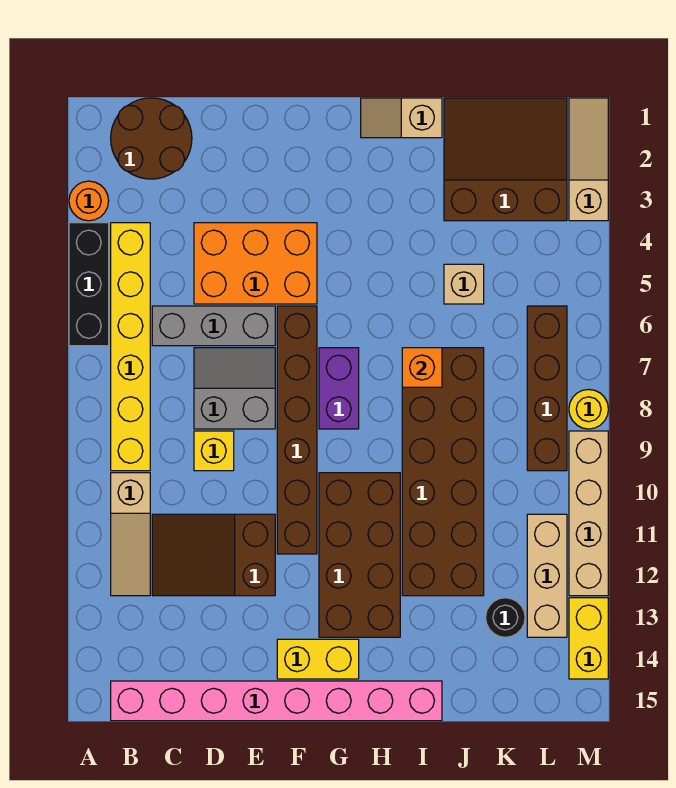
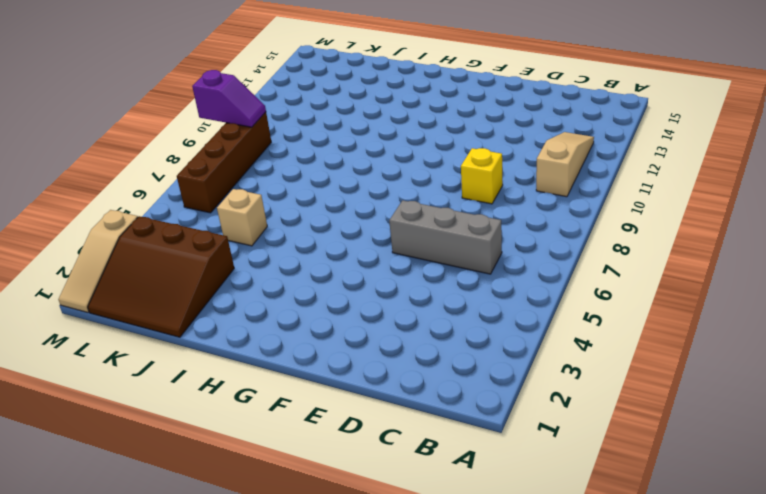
purple slope L9:M9 level 2 top M -> none
none -> orange round brick A3 level 1
none -> black brick A4:A6 level 1
none -> brown round brick B1:C2 level 1

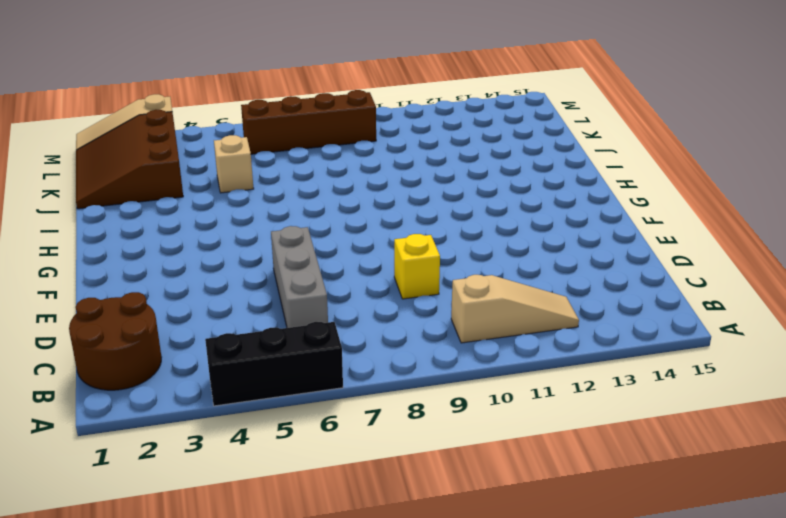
none -> orange round brick A3 level 1
none -> yellow brick B4:B9 level 1
none -> pink brick B15:I15 level 1

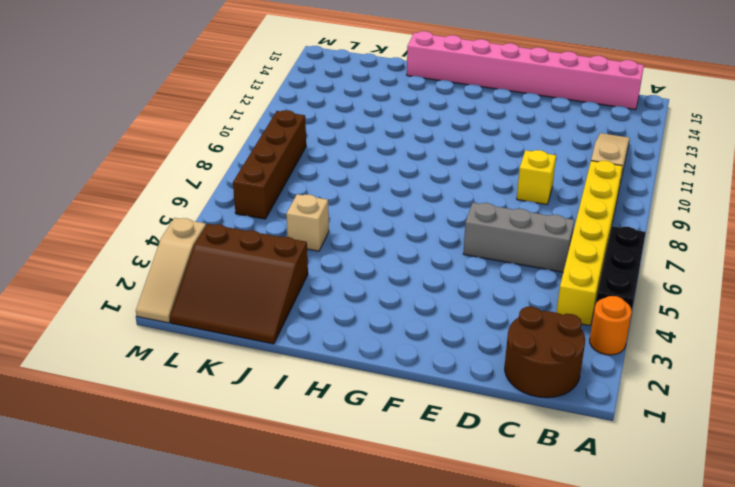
none -> brown slope C11:E12 level 1 top E
none -> orange brick D4:F5 level 1
none -> grey slope D7:E8 level 1 top 8

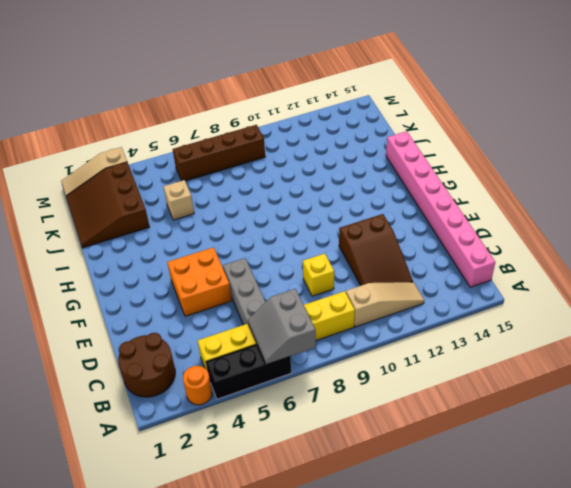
grey slope A6:B7 level 2 top 7 -> grey slope D7:E8 level 1 top 8
orange brick E4:F5 level 1 -> orange brick D4:F5 level 1
none -> brown brick F6:F11 level 1
none -> yellow brick F14:G14 level 1
none -> purple brick G7:G8 level 1

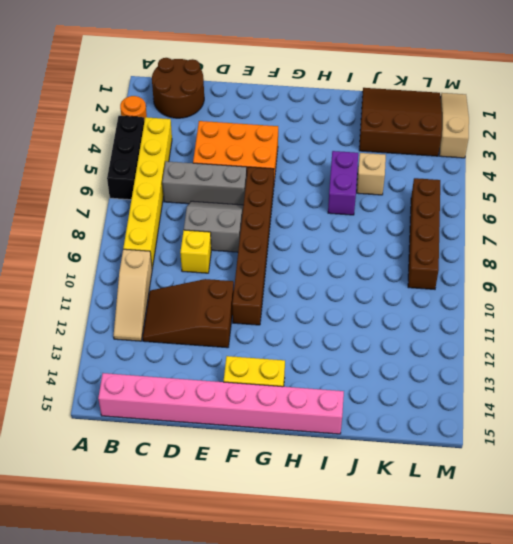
purple brick I5:I6 level 1 -> purple brick G7:G8 level 1
none -> brown brick G10:H13 level 1
none -> tan slope H1:I1 level 1 top I
none -> brown brick I7:J12 level 1

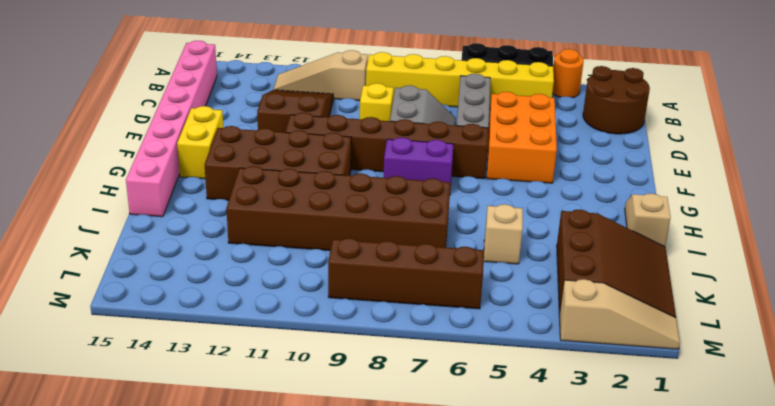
none -> black round brick K13 level 1
none -> tan brick L11:L13 level 1
none -> yellow round brick M8 level 1

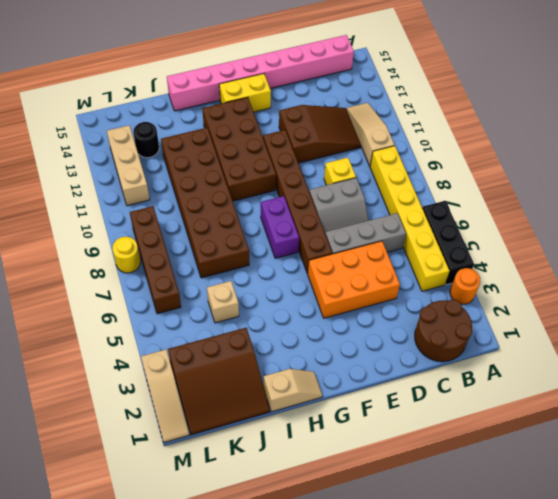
none -> tan brick M9:M12 level 1
none -> yellow brick M13:M14 level 1
none -> orange brick I7 level 2

